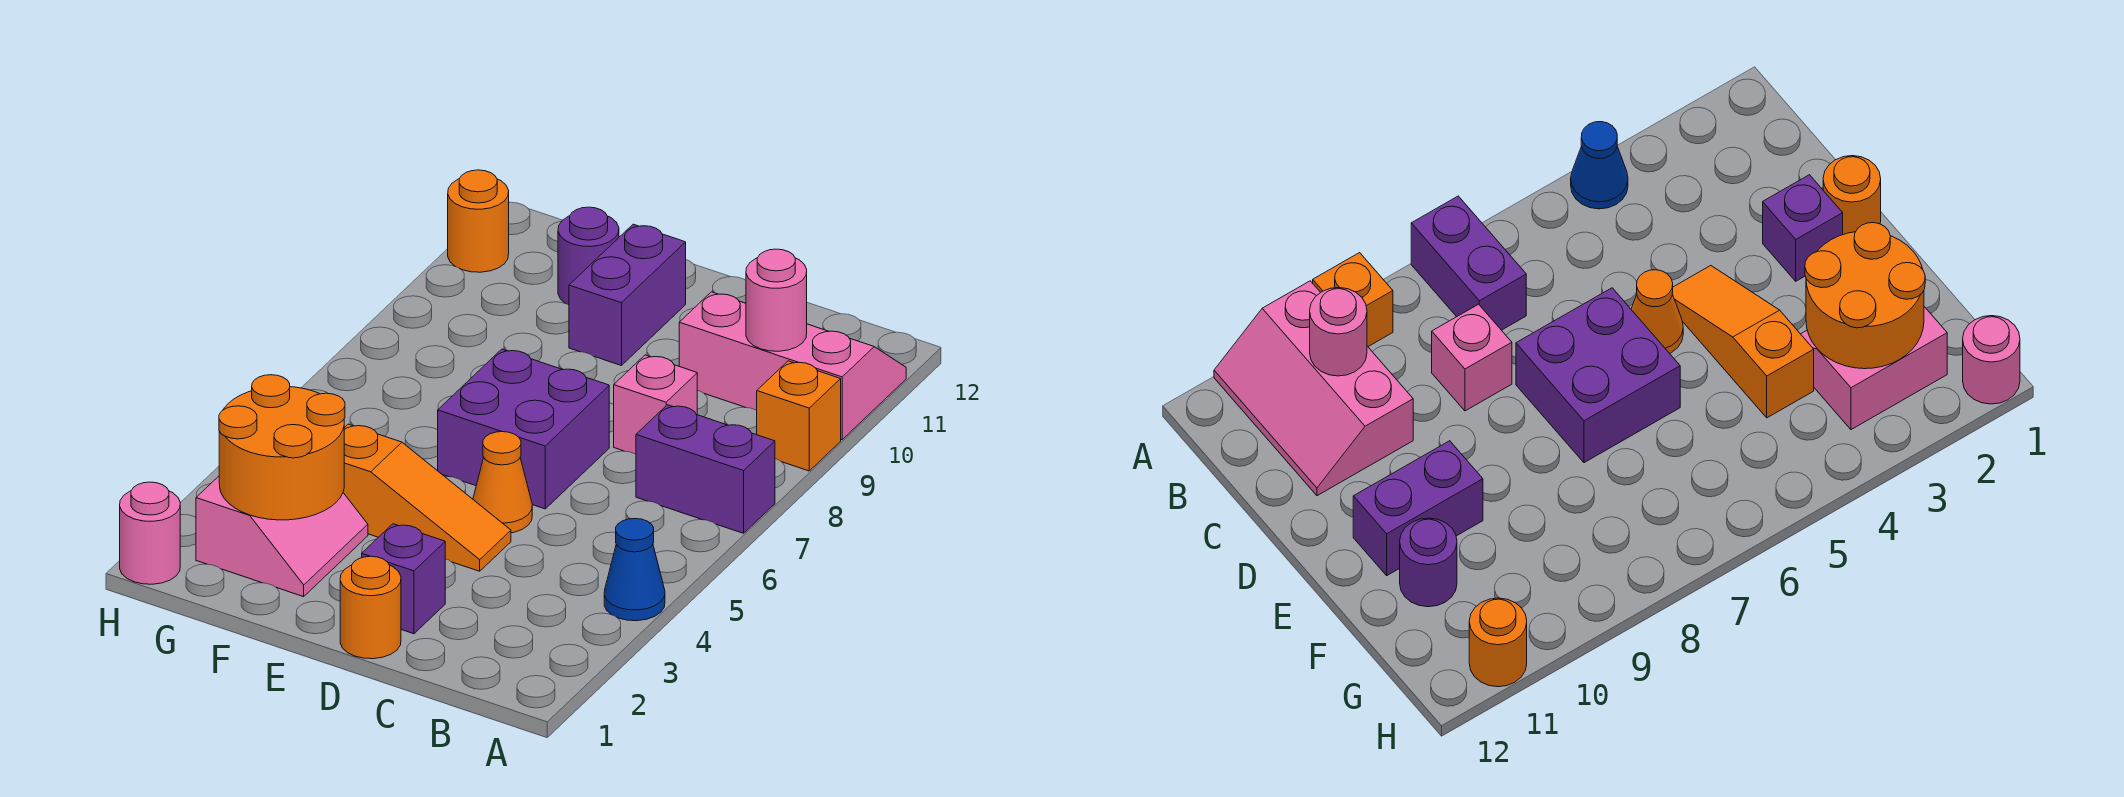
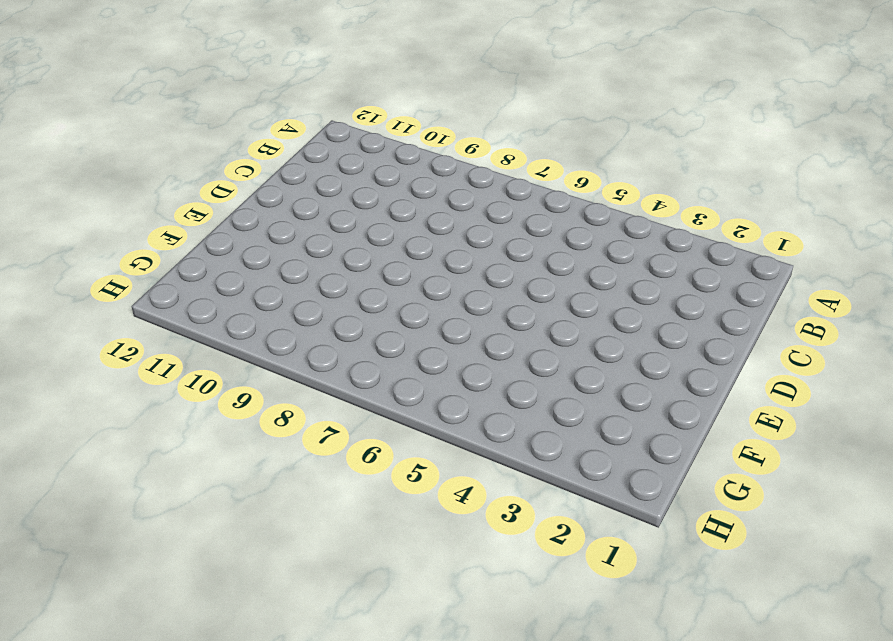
none -> blue cone A4 level 1
none -> purple brick A7:B7 level 1
none -> orange brick A9 level 1

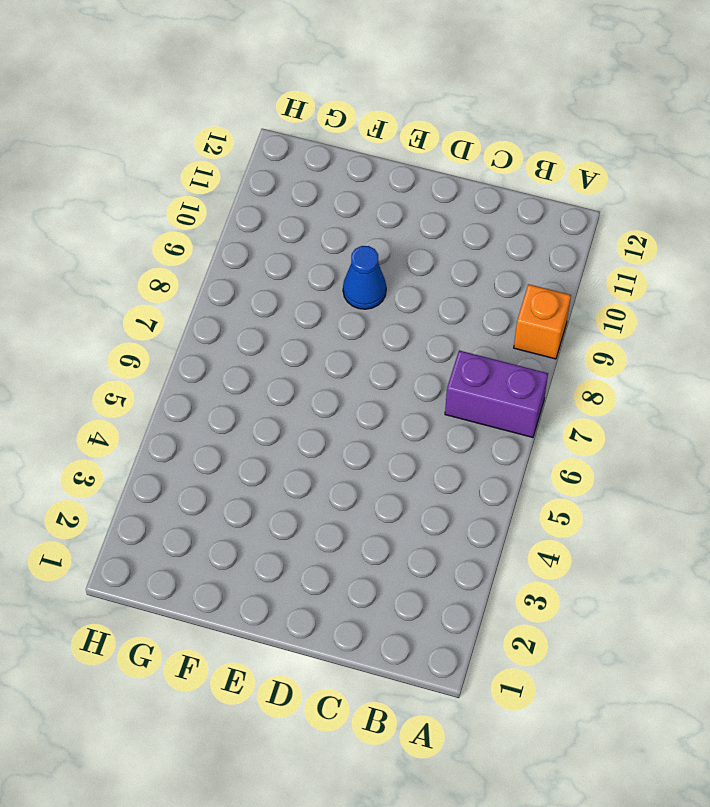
blue cone E9 level 1 -> blue cone A4 level 1
none -> pink slope A10:C11 level 1 top 10
none -> pink brick C8 level 1
none -> orange round brick D1 level 1

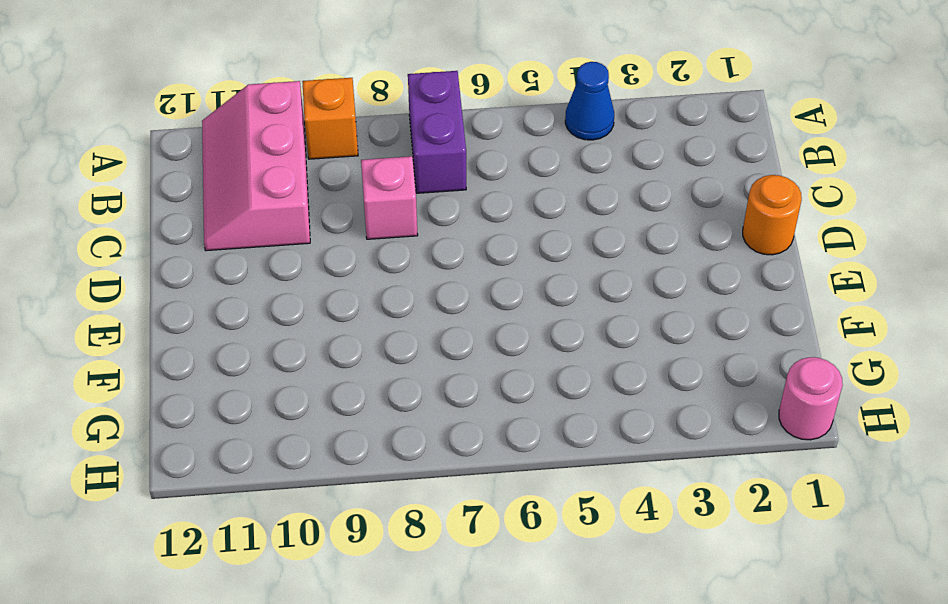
none -> purple brick D2 level 1
none -> orange slope D4:F4 level 1 top F
none -> orange cone D5 level 1

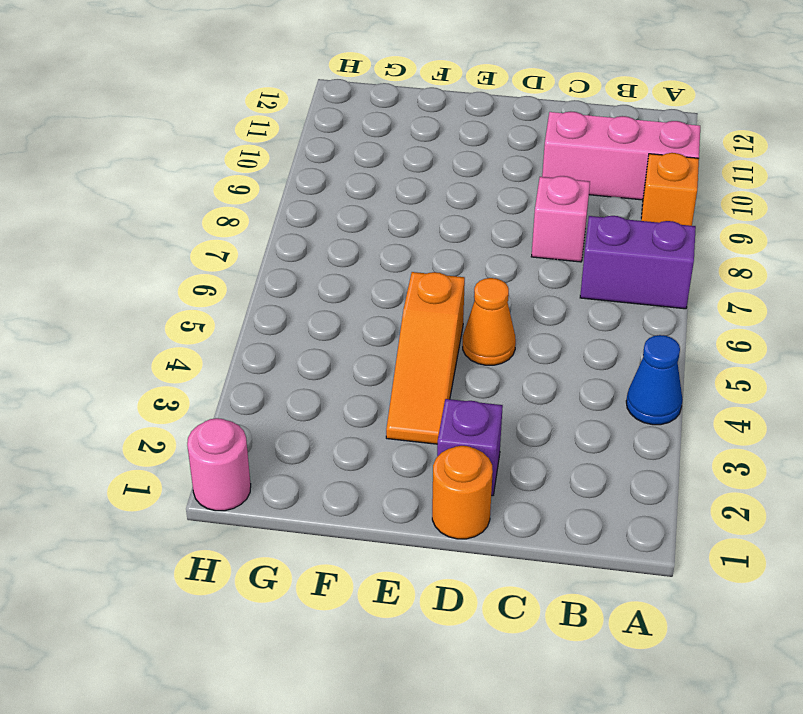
orange slope E3:E5 level 1 top 5 -> orange slope D4:F4 level 1 top F
none -> purple brick D6:E7 level 1
none -> purple brick E10:E11 level 1
none -> pink slope F2:G3 level 1 top G

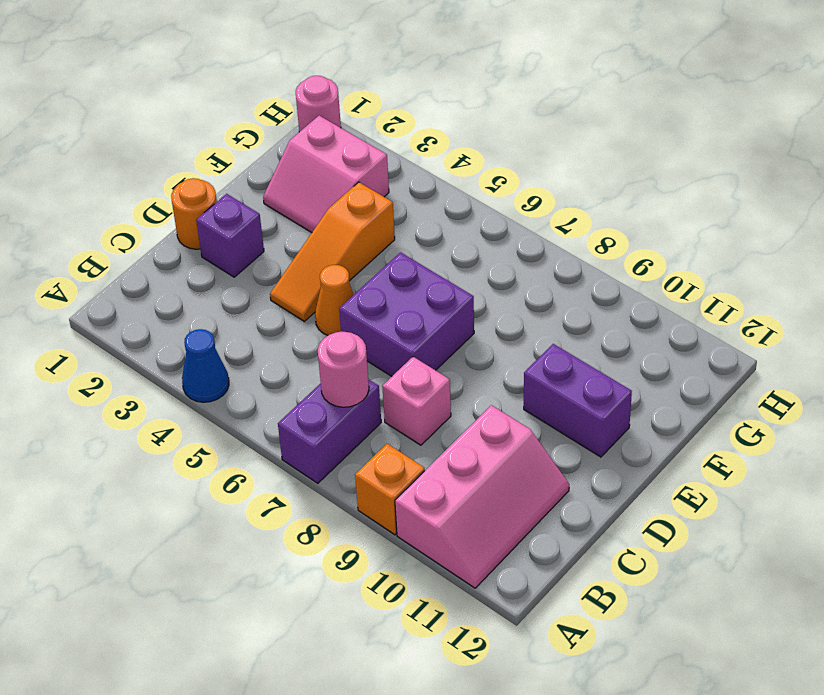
pink round brick B7 level 2 -> pink round brick B10 level 2
none -> purple round brick F11 level 1
none -> orange round brick H11 level 1
none -> orange round brick F2:G3 level 2

